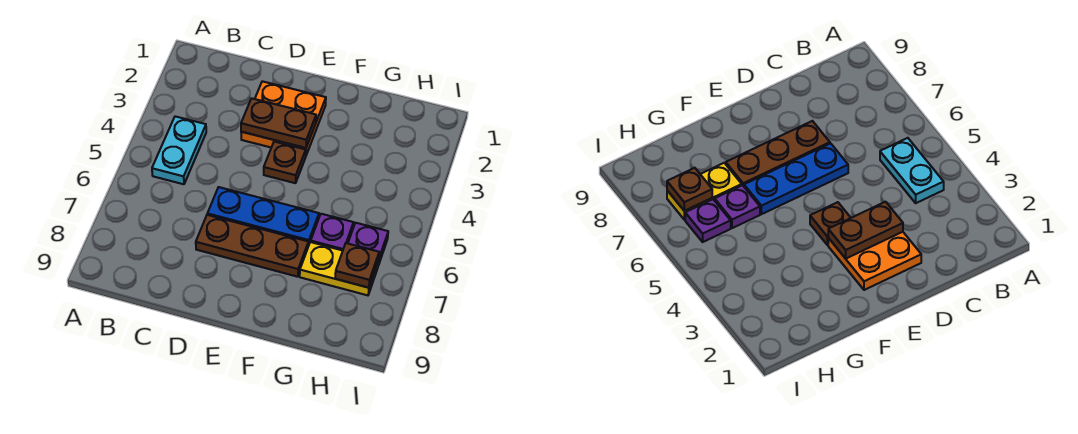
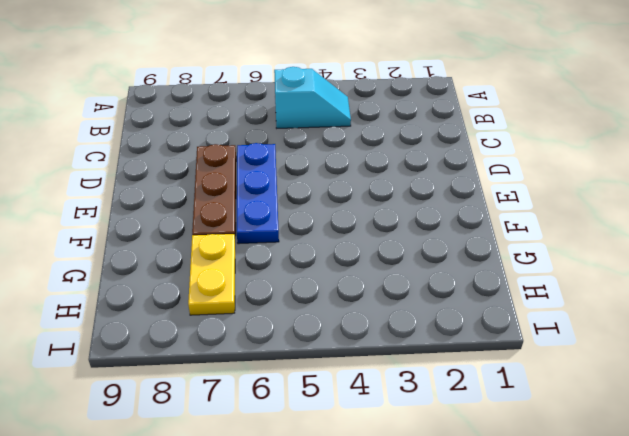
cyan slope B4:B5 level 1 top 5 -> cyan plate B4:B5 level 1
none -> orange plate D2:E3 level 1
none -> brown plate E4 level 1

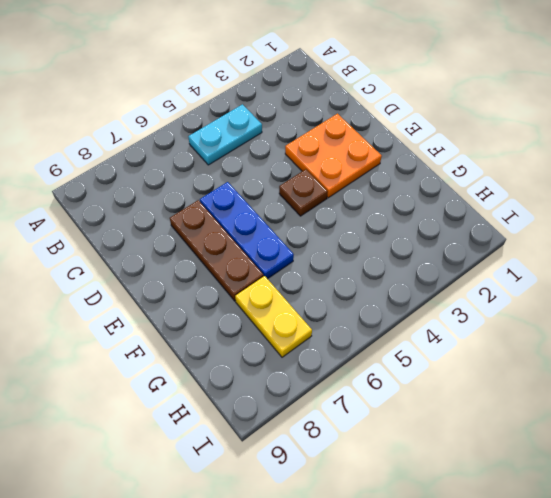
none -> purple plate G6 level 1
none -> purple plate H6 level 1

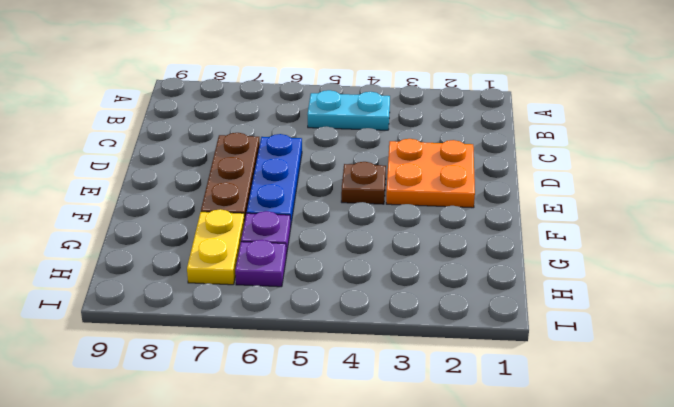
none -> brown plate D3:E3 level 2
none -> brown plate H7 level 2

